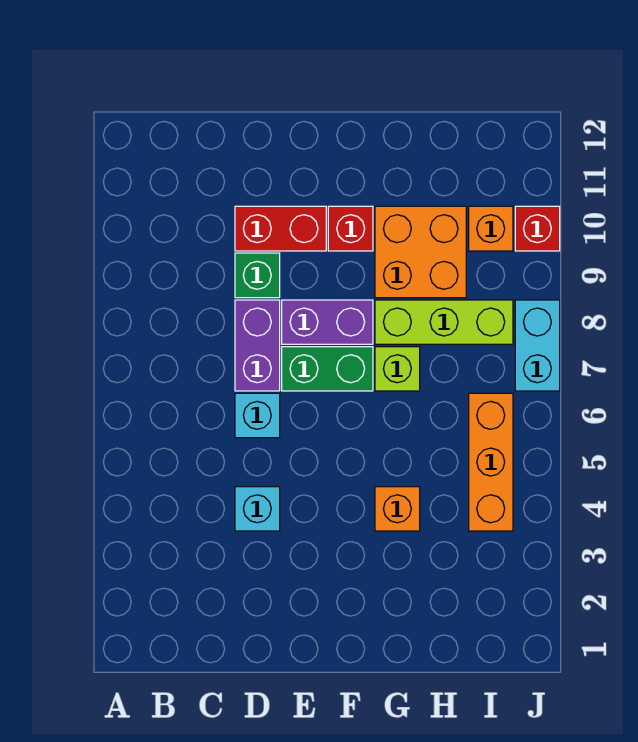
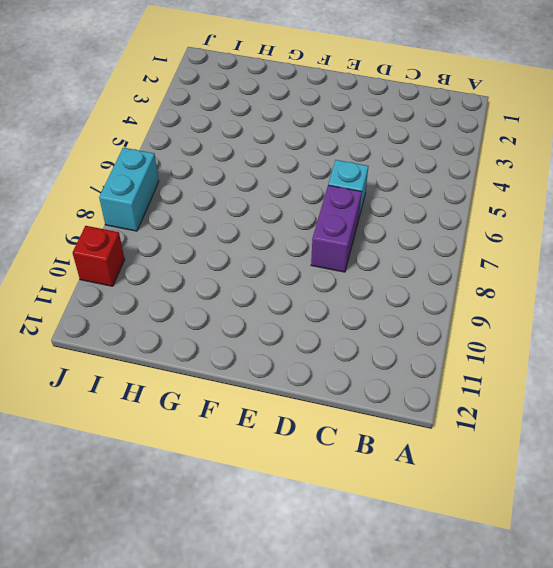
none -> cyan brick D4 level 1
none -> green brick D9 level 1
none -> red brick D10:E10 level 1

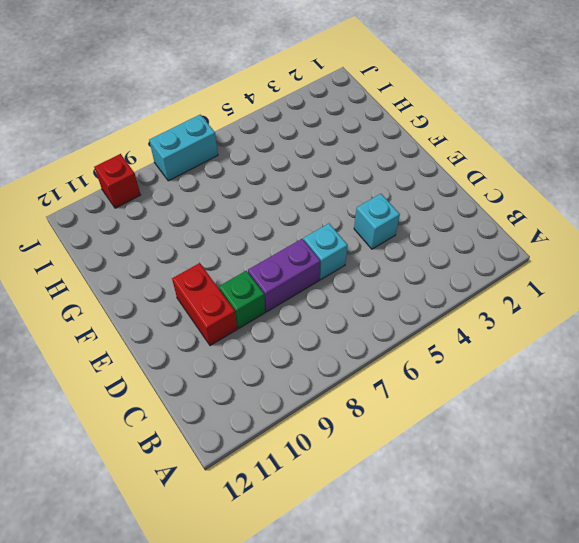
none -> green brick E7:F7 level 1
none -> purple brick E8:F8 level 1
none -> red brick F10 level 1

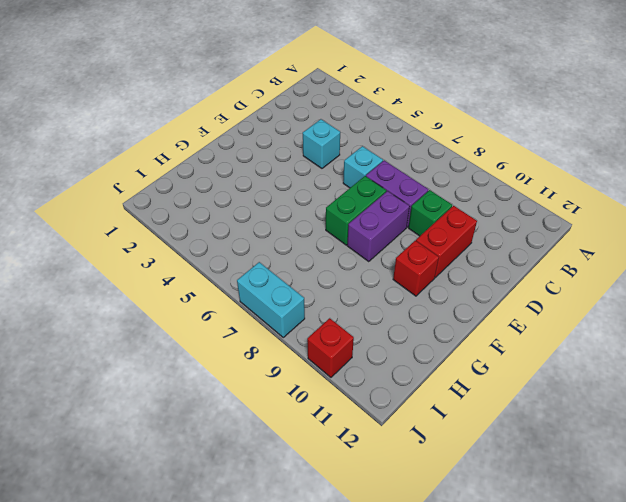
none -> orange brick G4 level 1
none -> lime brick G7 level 1
none -> lime brick G8:I8 level 1

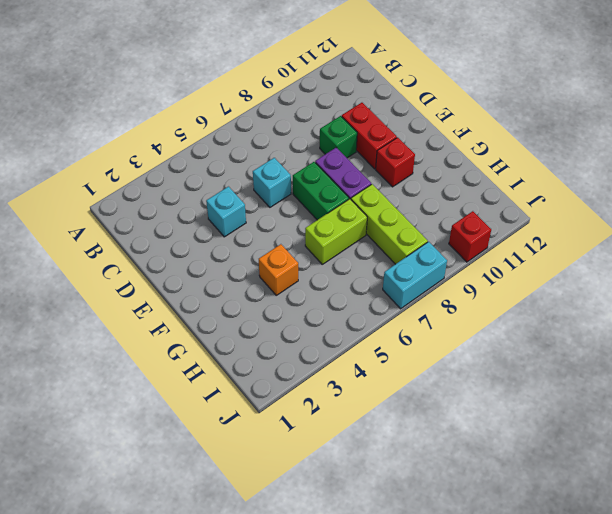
lime brick G6:G7 level 1 -> lime brick G7 level 1
none -> purple brick D7:D8 level 1
none -> orange brick G9:H10 level 1
none -> orange brick I4:I6 level 1

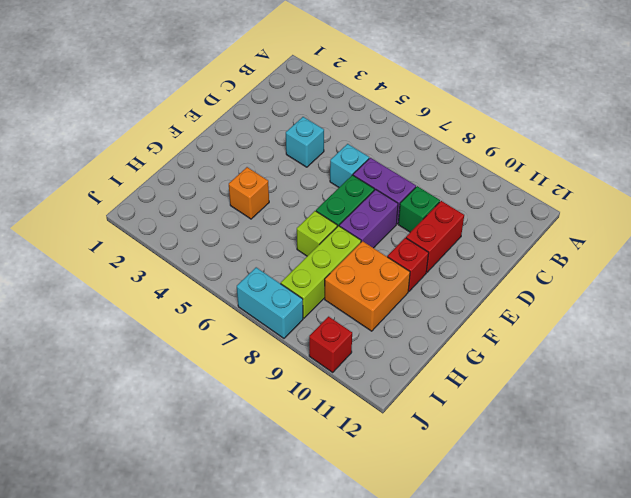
none -> orange brick I4:I6 level 1
none -> orange brick I10 level 1

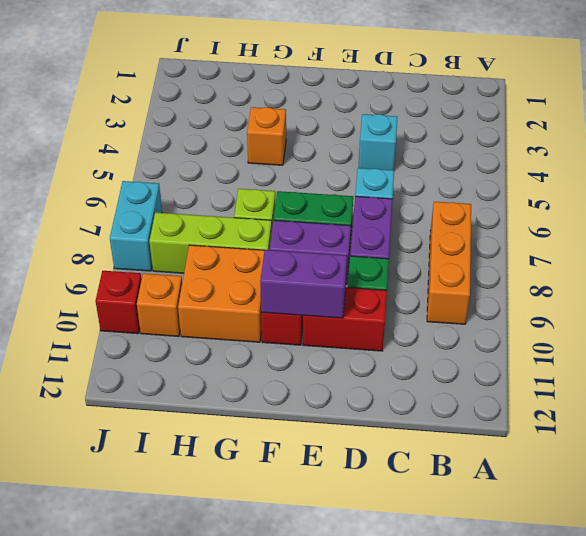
orange brick B7:B9 level 1 -> orange brick I4:I6 level 1
purple brick E10:F10 level 2 -> none

